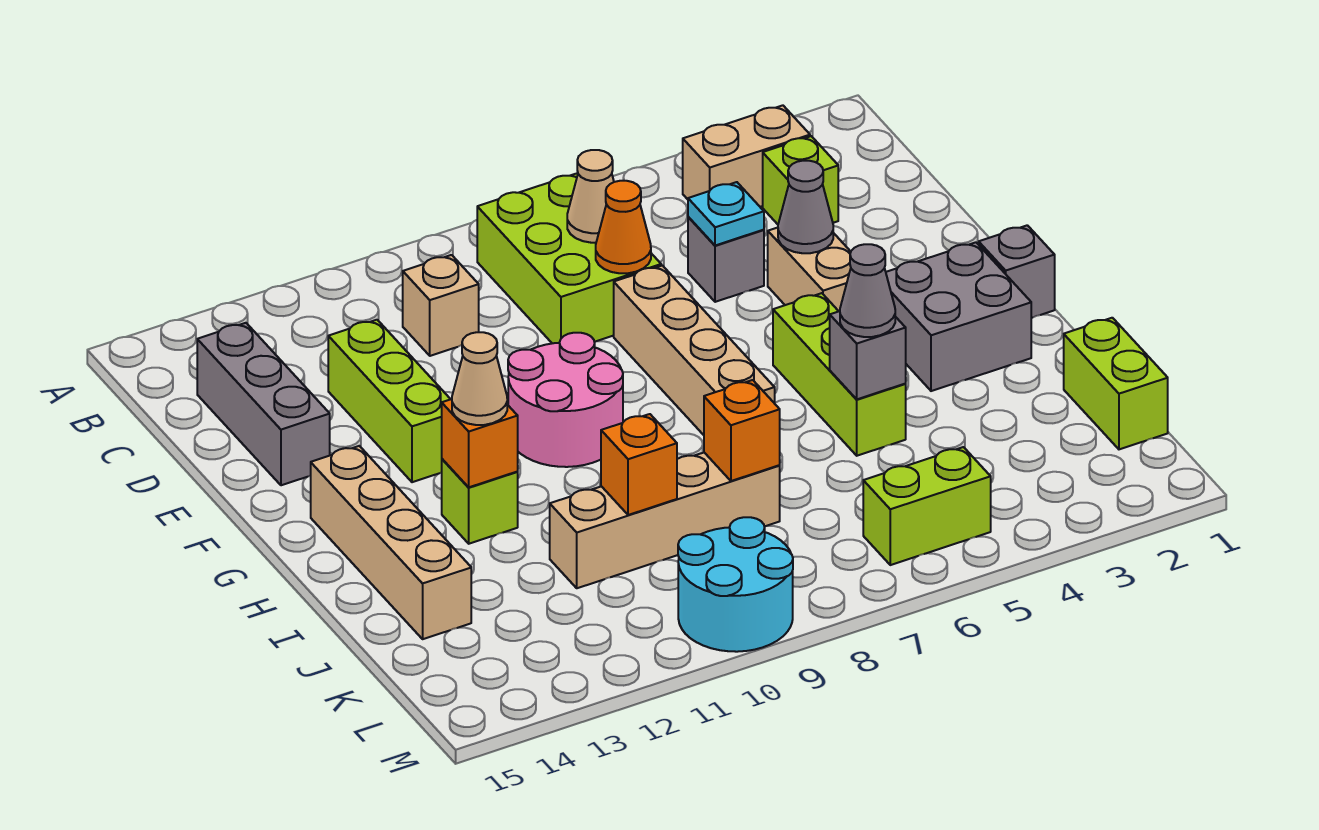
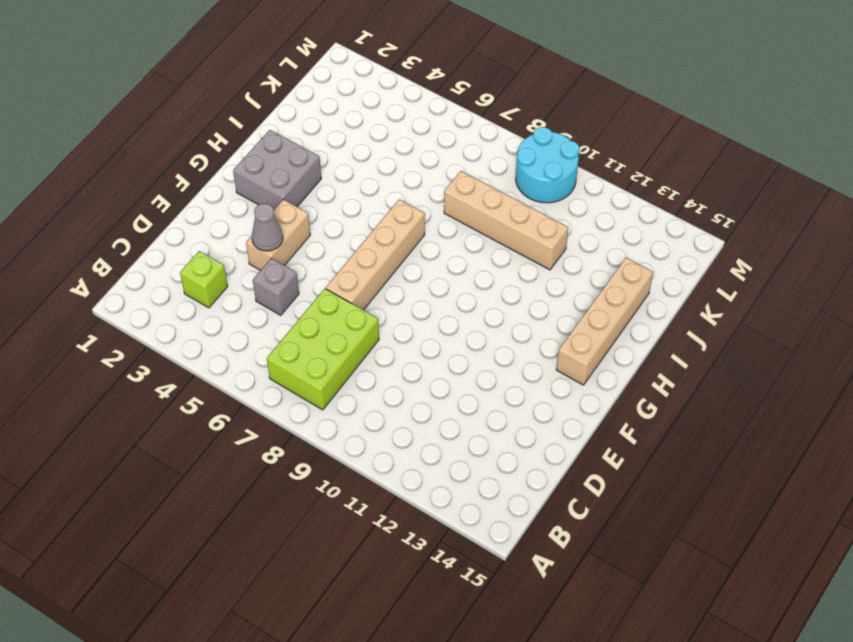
none -> tan brick B3:B4 level 1
none -> tan brick C10 level 1
none -> grey brick C14:E14 level 1

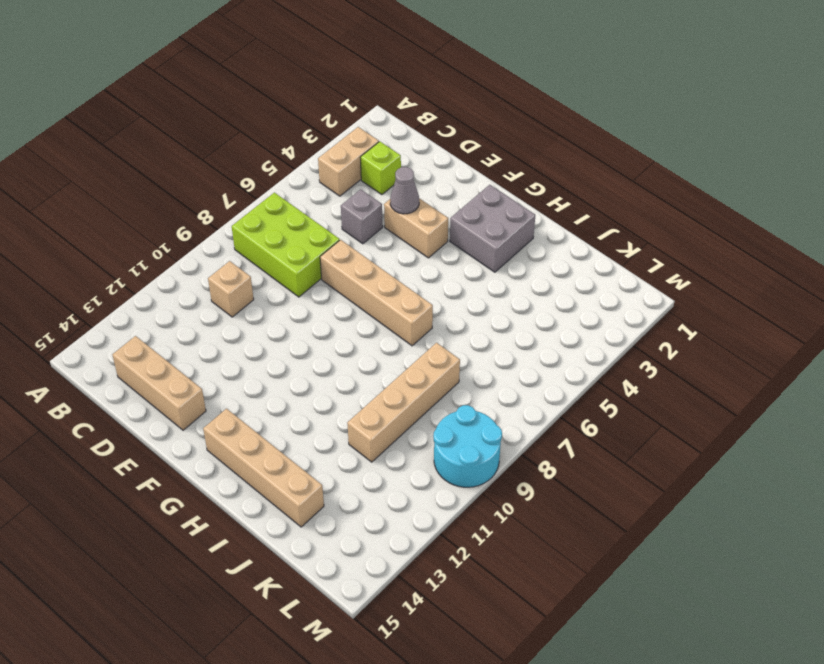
tan brick C14:E14 level 1 -> grey brick C14:E14 level 1
none -> lime brick D12:F12 level 1
none -> pink round brick F9:G10 level 1
none -> grey brick G1 level 1

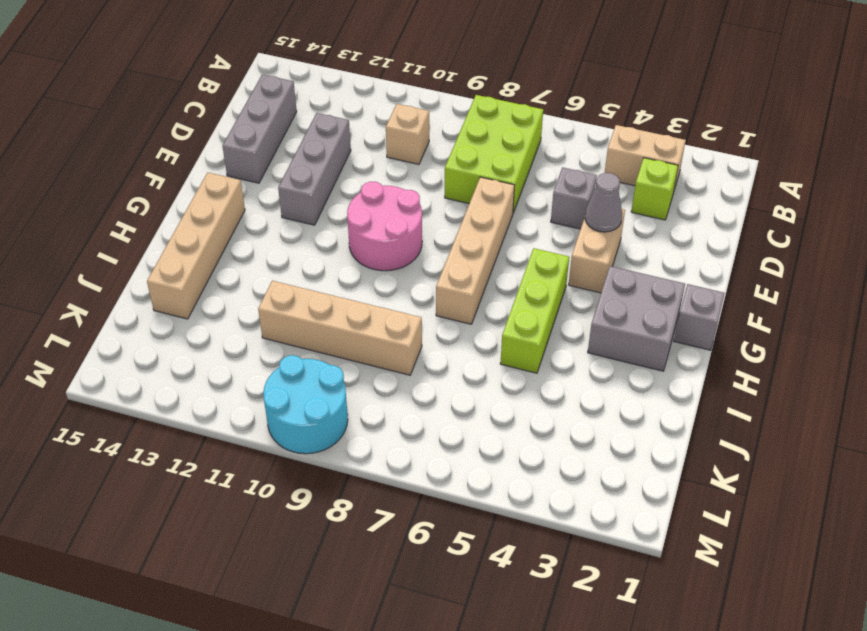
grey brick D12:F12 level 1 -> lime brick D12:F12 level 1
none -> lime brick H12 level 1
none -> lime brick J1:K1 level 1
none -> lime brick L5:L6 level 1

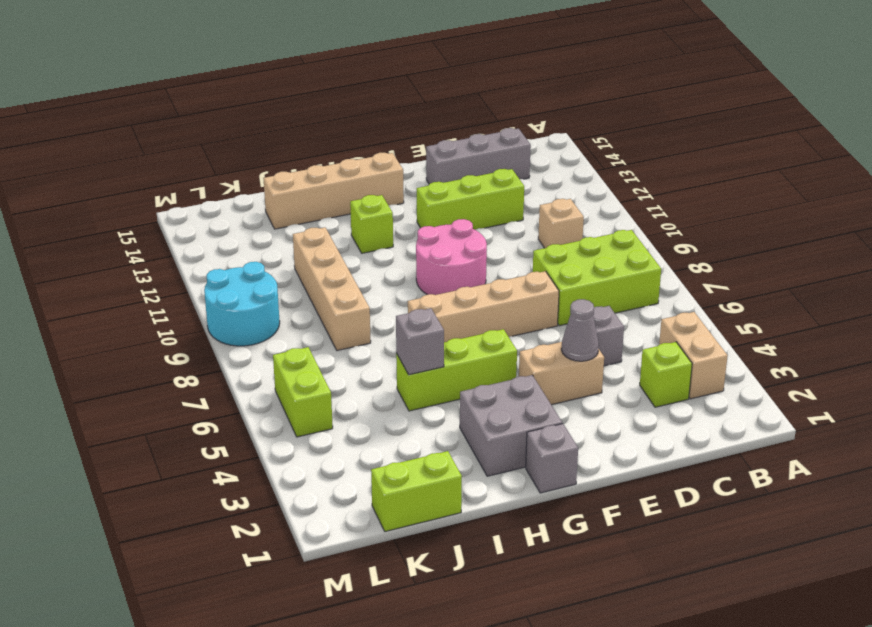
none -> tan cone C7 level 2
none -> cyan plate D5 level 2
none -> orange cone D7 level 2

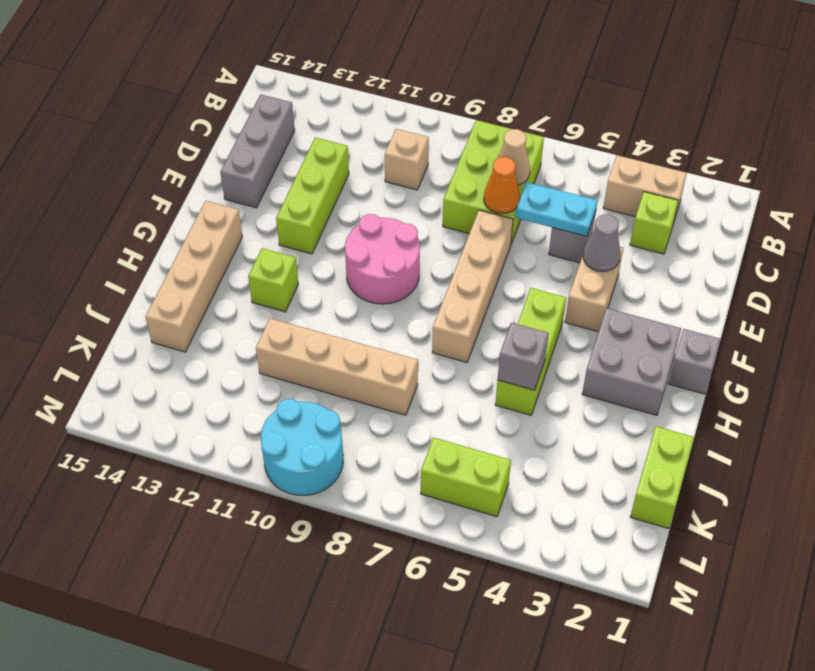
cyan plate D5:D6 level 2 -> cyan plate D5 level 2
none -> orange brick H12 level 2
none -> orange brick J8 level 2
none -> orange brick J10 level 2

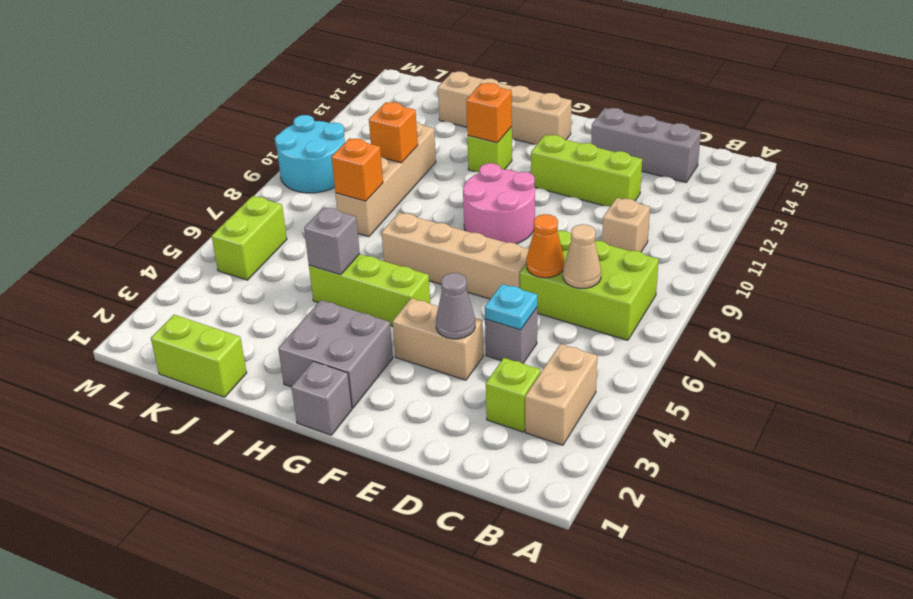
none -> tan cone H12 level 3
none -> grey cone I5 level 3

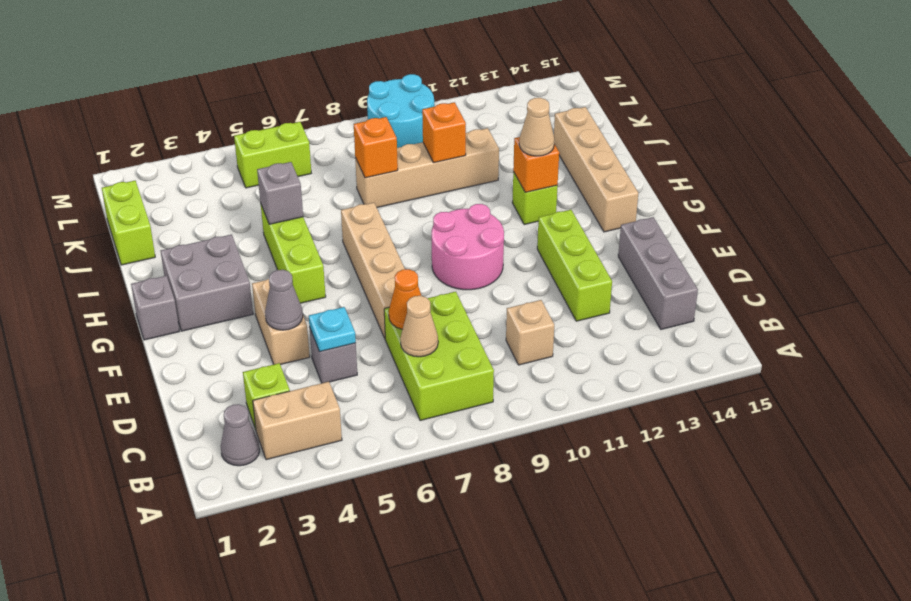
grey cone B2 level 1 -> grey cone I5 level 3

